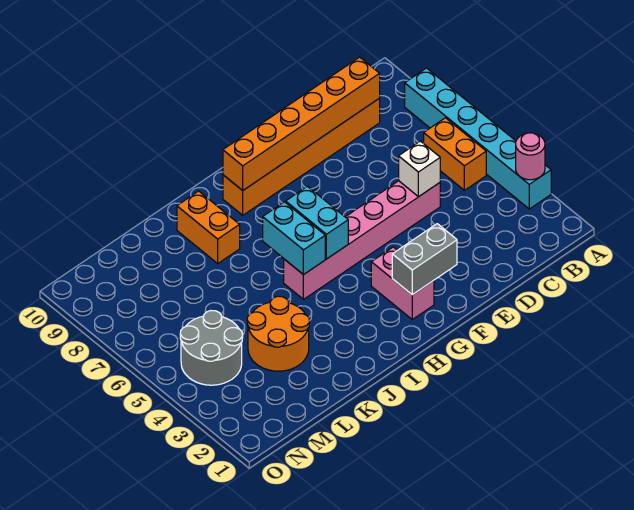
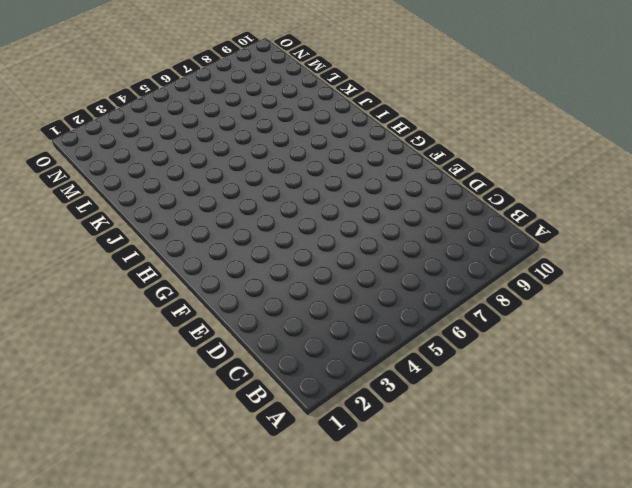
none -> cyan brick A3:A8 level 1
none -> orange brick B5:B6 level 1
none -> orange brick C9:H9 level 1

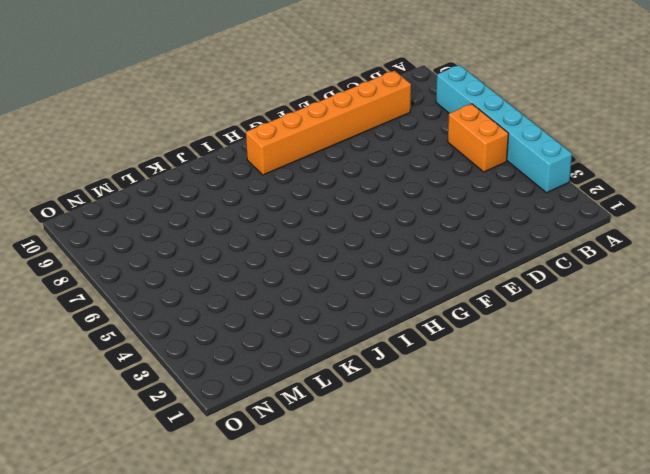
none -> pink brick D5:I5 level 1
none -> pink brick G2:G3 level 1
none -> orange brick J8:J9 level 1

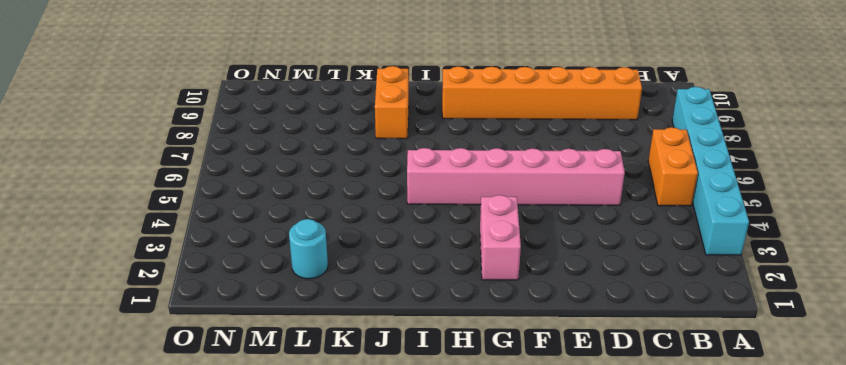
cyan round brick L2 level 1 -> none
none -> orange round brick K3:L4 level 1
none -> grey round brick M4:N5 level 1
none -> pink round brick A3 level 2

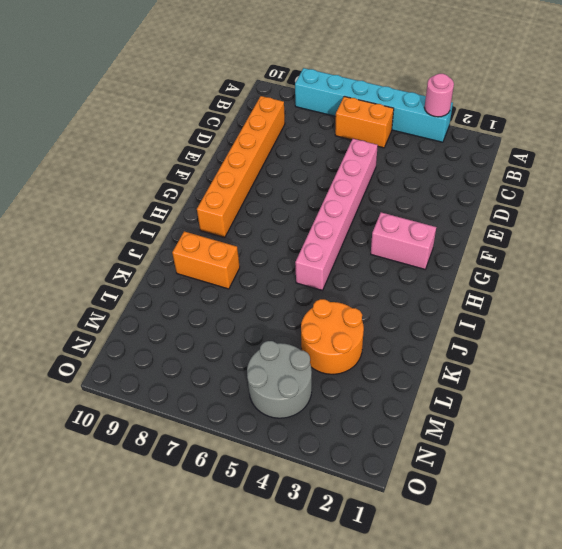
none -> orange brick C9:H9 level 2
none -> white brick D5 level 2
none -> grey brick F2:G2 level 2

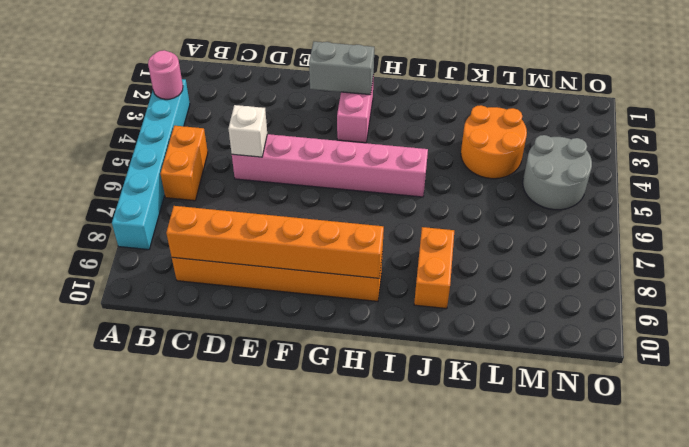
none -> cyan brick H5:H6 level 2
none -> cyan brick I5:I6 level 2

